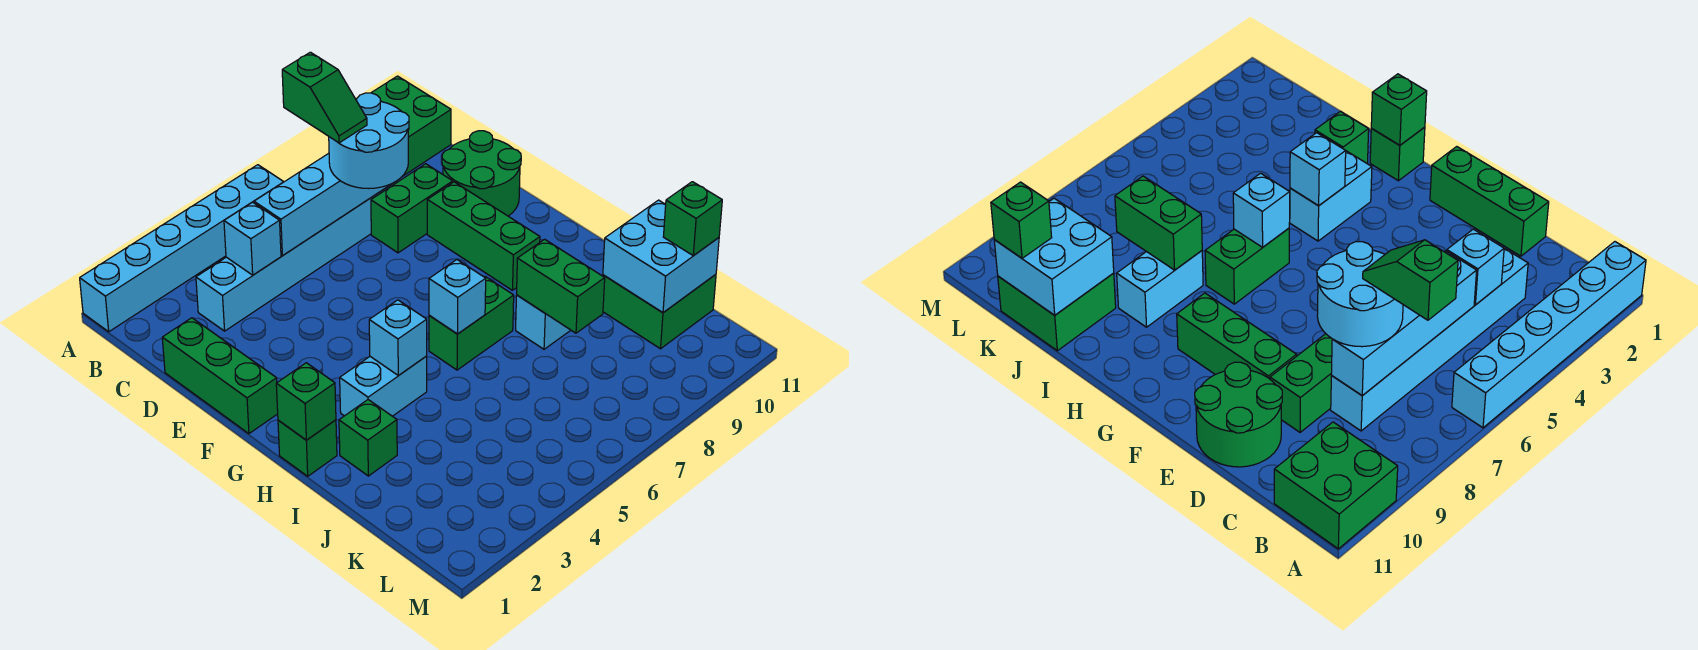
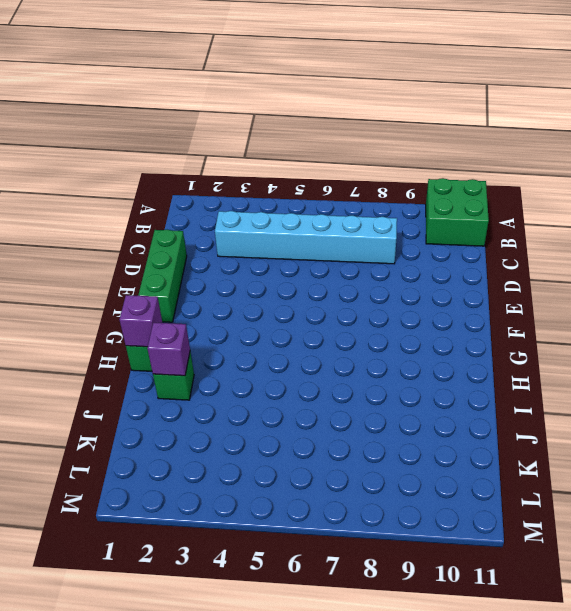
purple brick H1 level 2 -> green brick H1 level 2
purple brick I2 level 2 -> none
none -> cyan brick A1:A6 level 1
none -> green brick D8:D9 level 1
none -> green round brick D10:E11 level 1

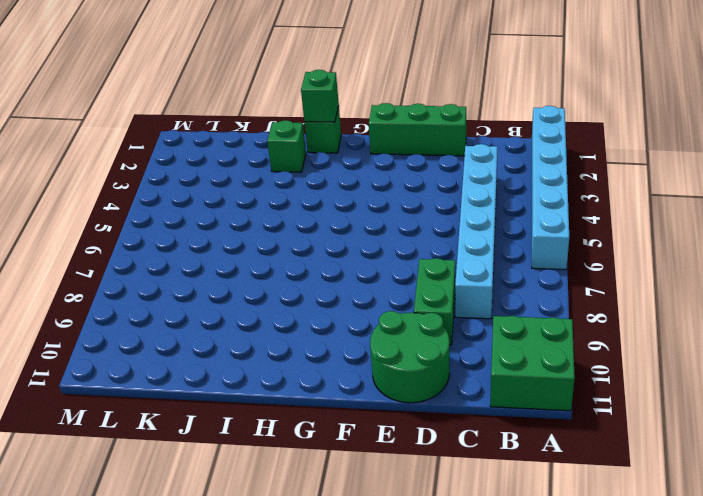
none -> green brick E9:G9 level 1
none -> cyan brick H3:H4 level 1
none -> green brick H6:H7 level 1

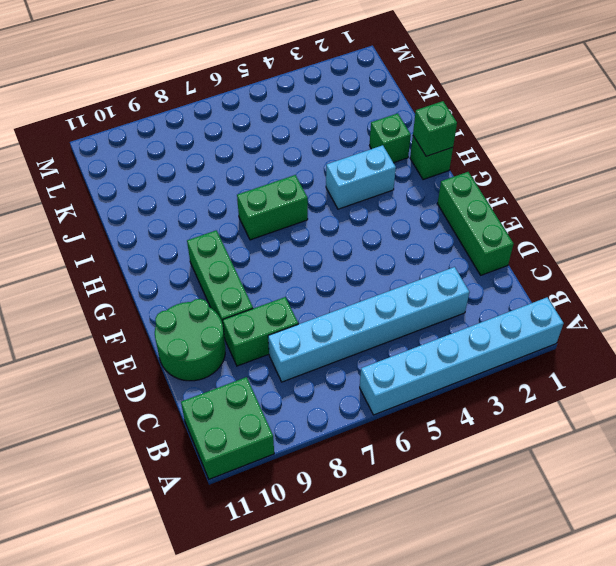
none -> cyan brick I8:I9 level 1
none -> green brick J10:K11 level 1
none -> cyan brick C4 level 2

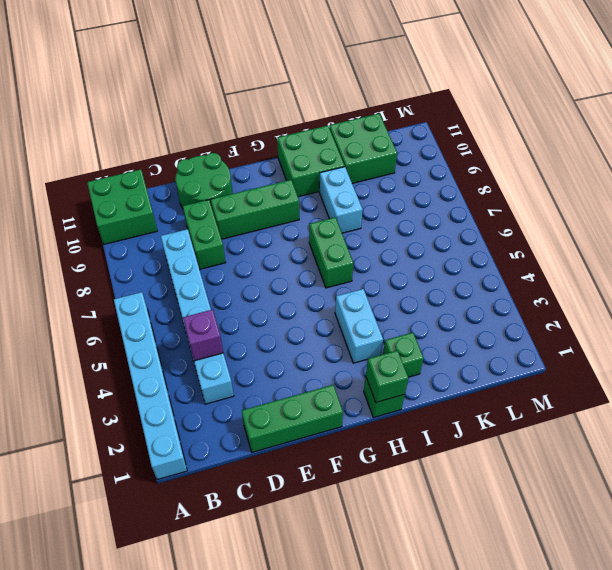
purple brick C4 level 2 -> cyan brick C4 level 2
green brick H10:I11 level 1 -> none
none -> cyan brick C5:C8 level 2
none -> cyan brick H4 level 2
none -> cyan brick H6 level 2

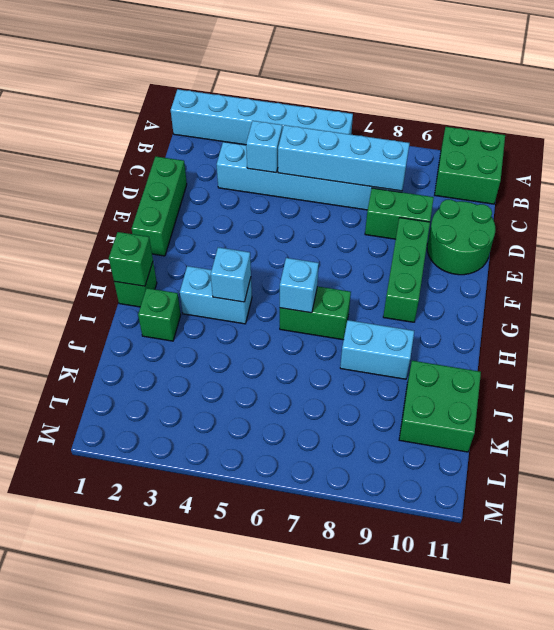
none -> green brick I8:J8 level 2
none -> cyan brick J10:K11 level 2
none -> cyan round brick C7:D8 level 3

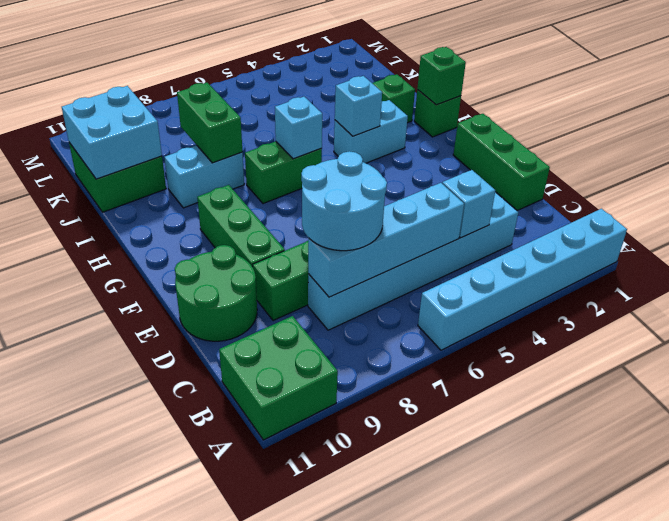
none -> green brick K11 level 3
none -> green slope B7:C7 level 4 top B

